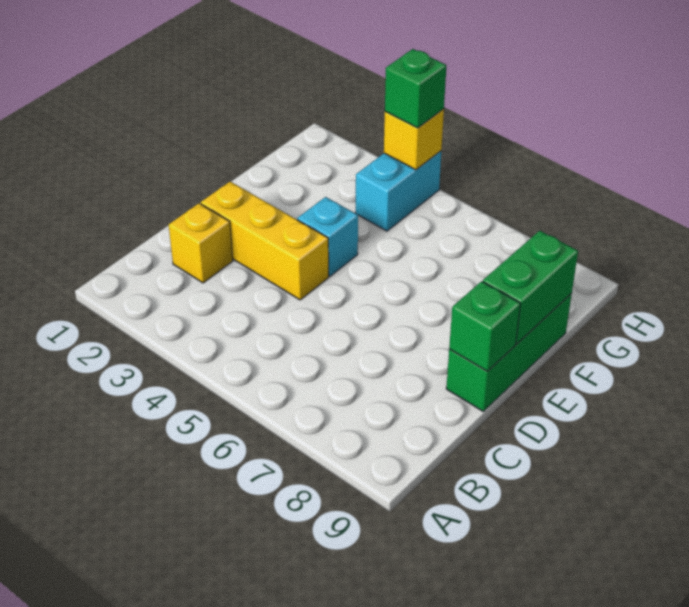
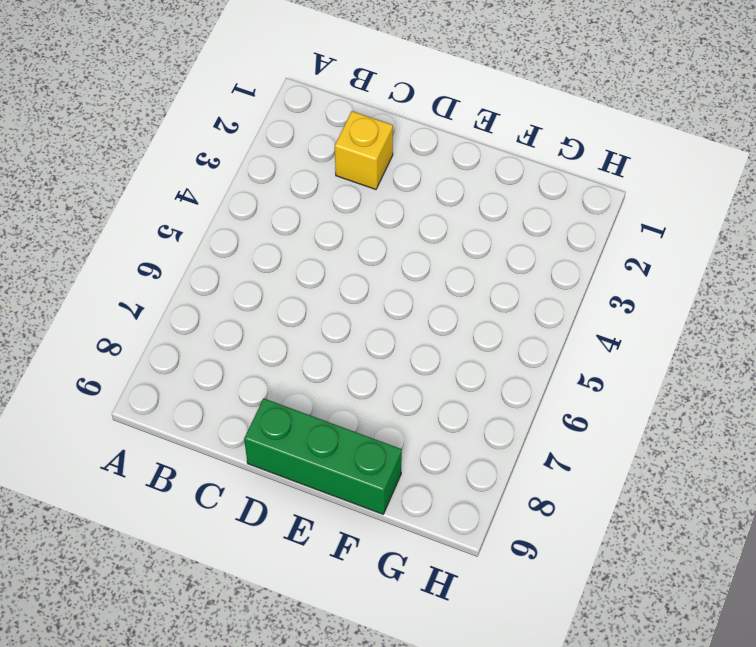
none -> yellow brick D2:D4 level 1
none -> cyan brick E4 level 1

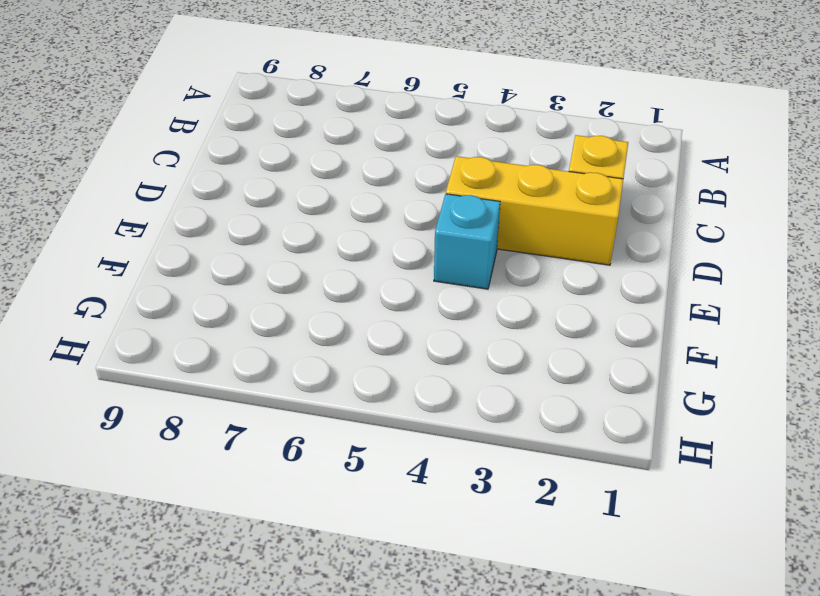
none -> green brick D9:F9 level 1
none -> cyan brick G4:H4 level 1

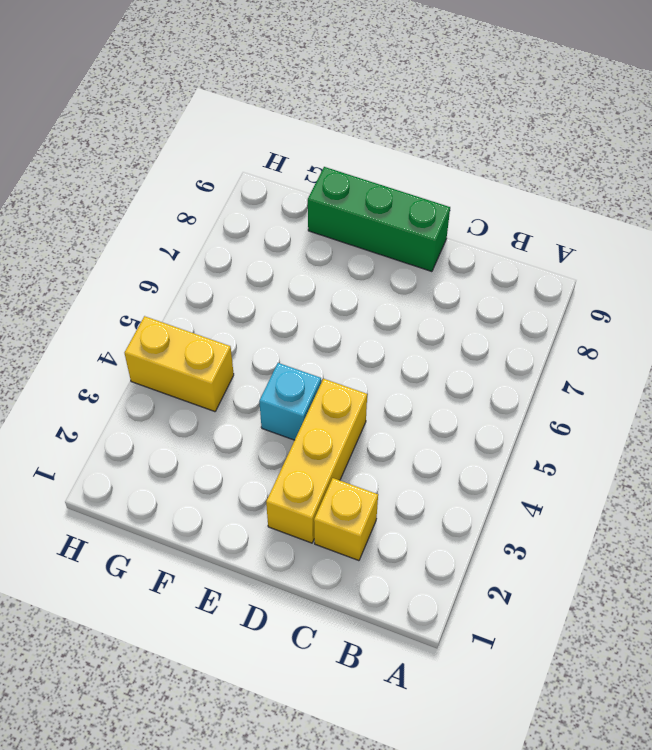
yellow brick G4:H4 level 1 -> cyan brick G4:H4 level 1
none -> green brick D9 level 2
none -> green brick E9:F9 level 2

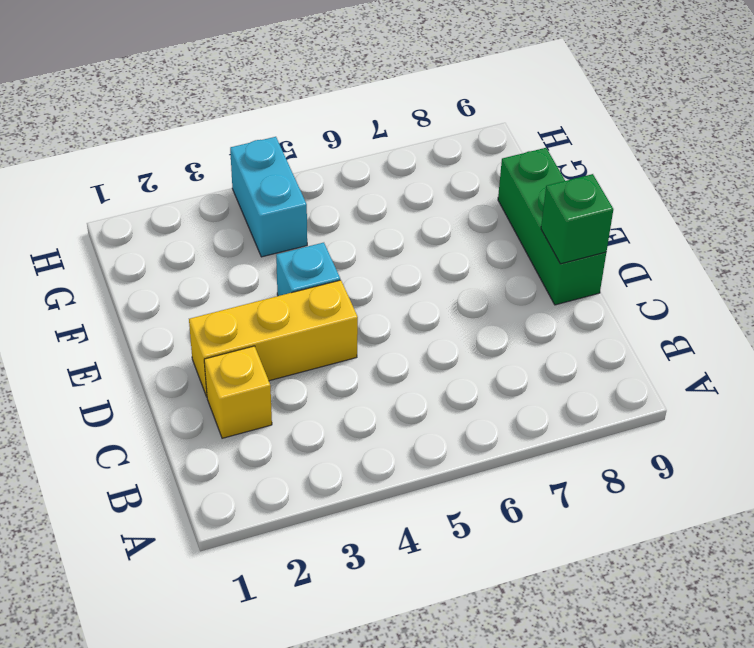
none -> green brick E9:F9 level 2
none -> yellow brick H4 level 2

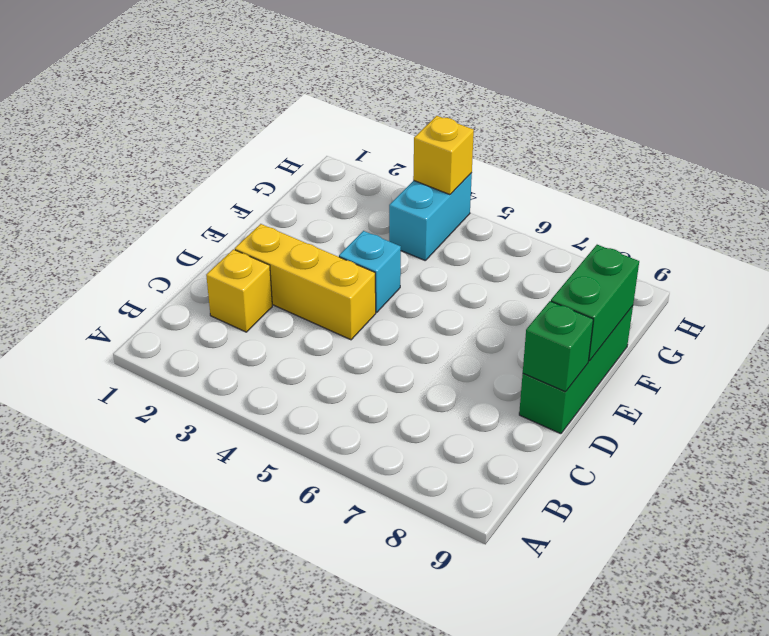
none -> green brick H4 level 3

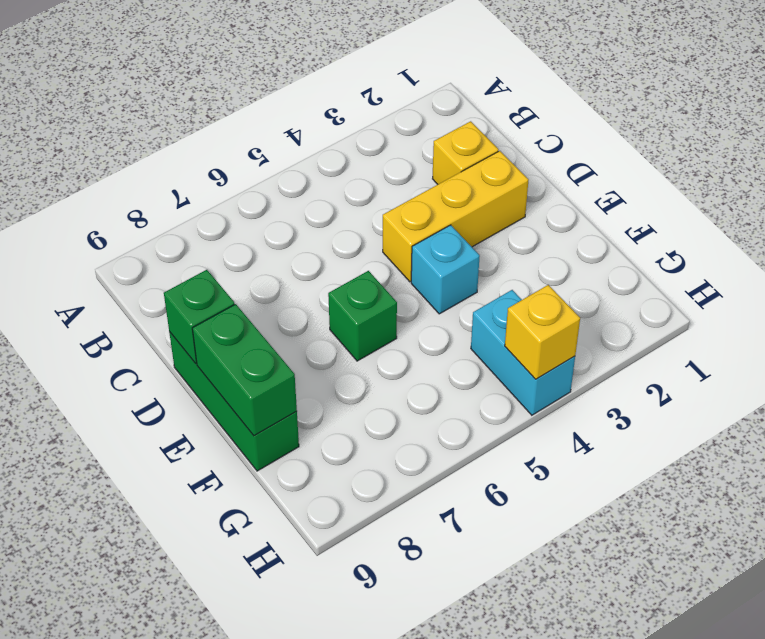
green brick E6 level 1 -> green brick H4 level 3

